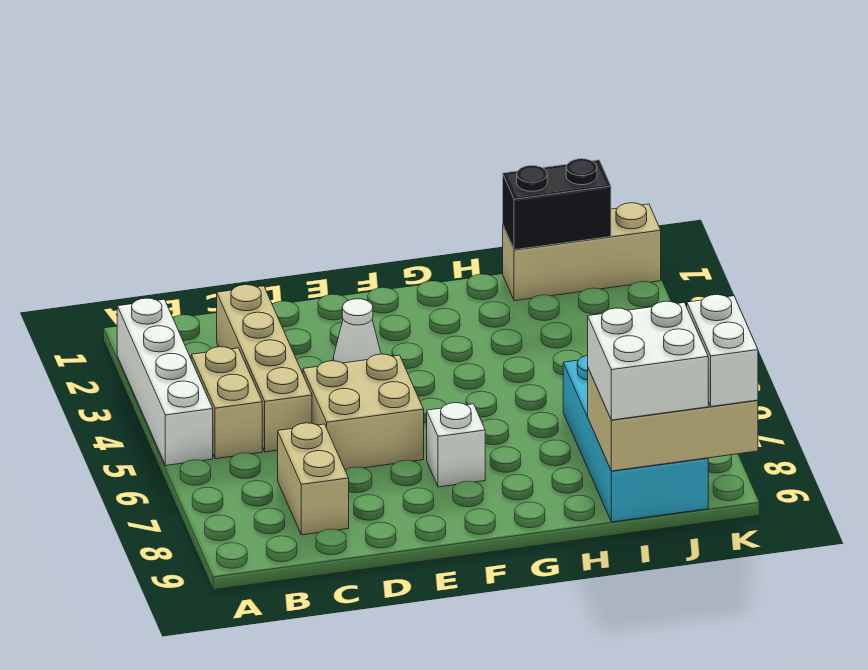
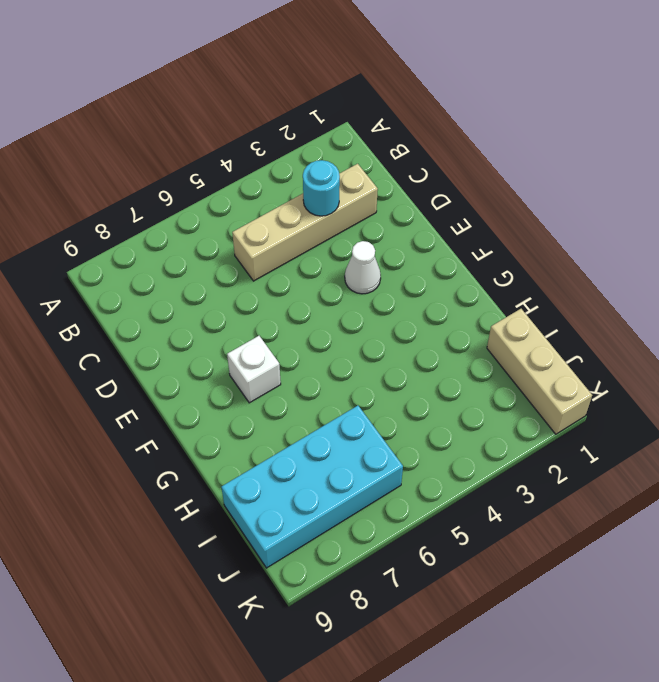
cyan round brick C3 level 2 -> none
none -> white brick A2:A5 level 1
none -> tan brick B4:B5 level 1
none -> tan brick C7:C8 level 1

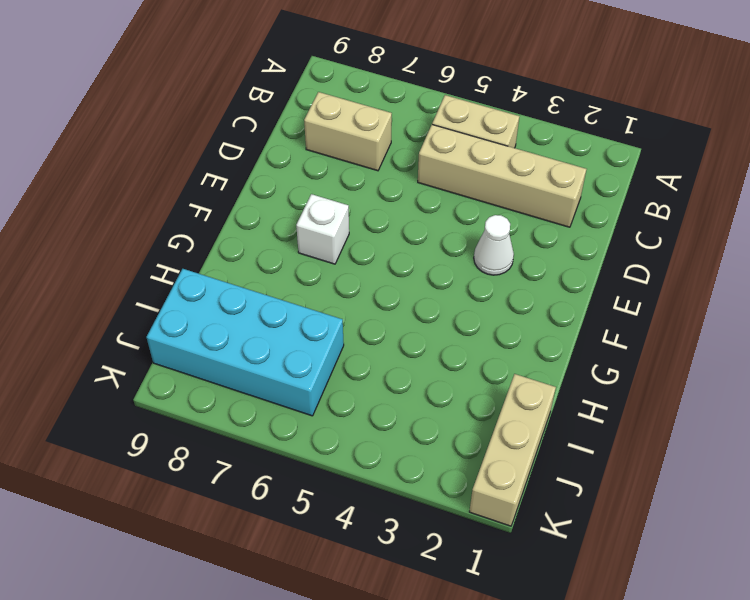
none -> white brick A2:A5 level 1
none -> tan brick D5:E6 level 1
none -> black brick I1:J1 level 2

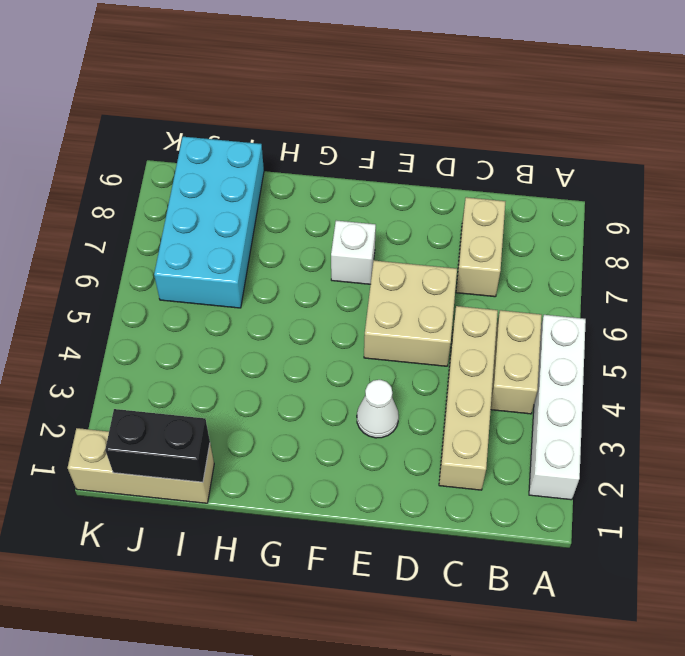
none -> tan brick I8:K9 level 2
none -> white brick I8:J9 level 3
none -> white brick K8:K9 level 3

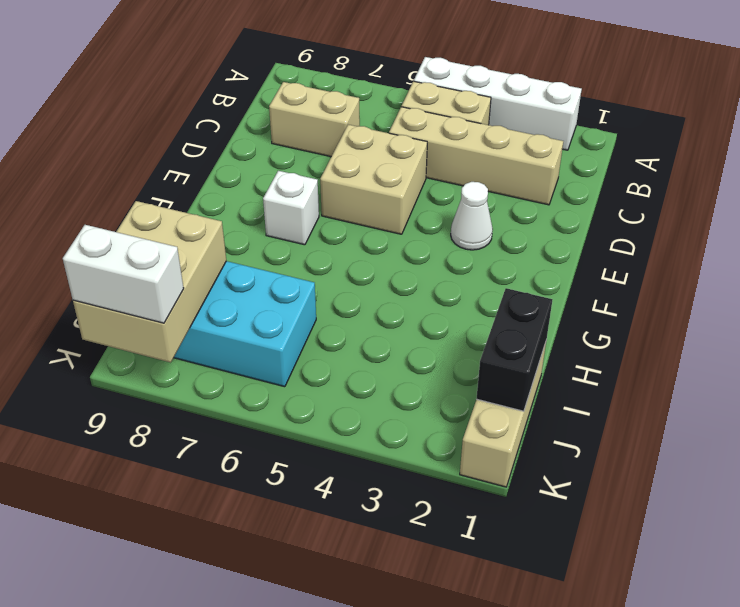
none -> white brick I8:J9 level 3

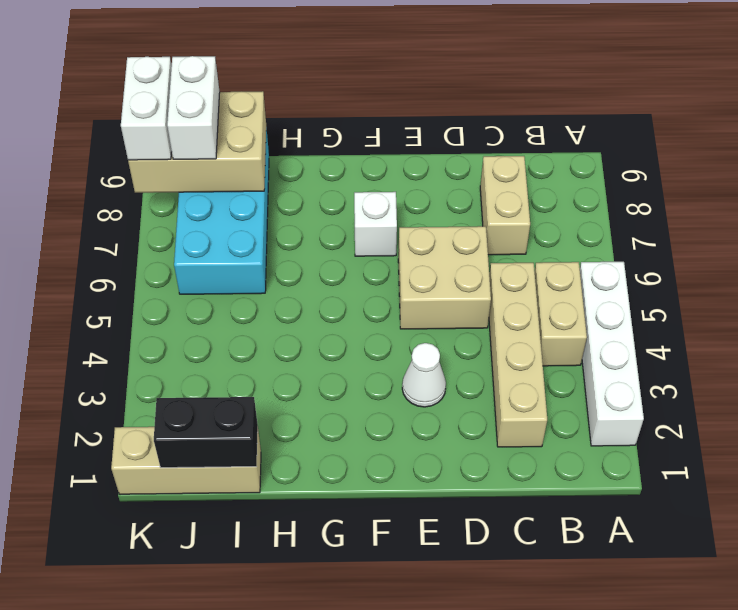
white brick J8:J9 level 3 -> white brick I8:J9 level 3

